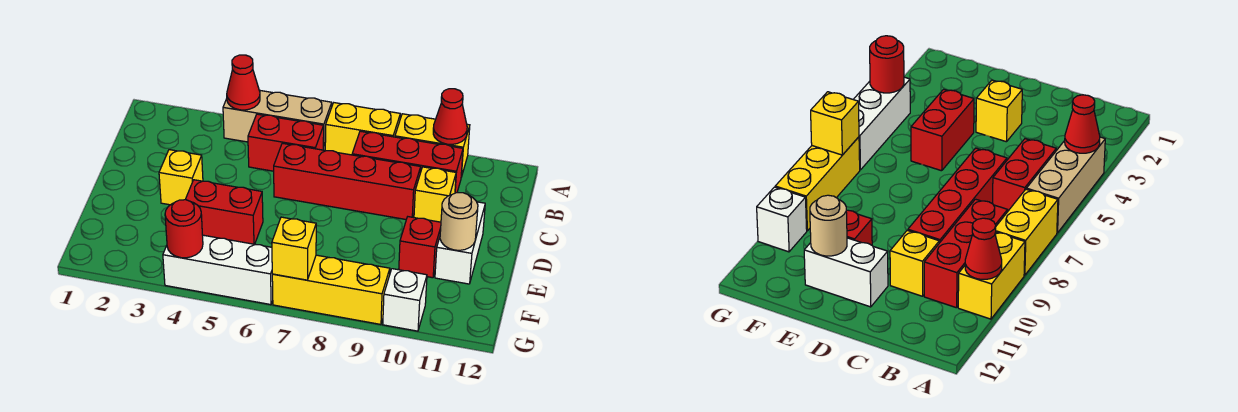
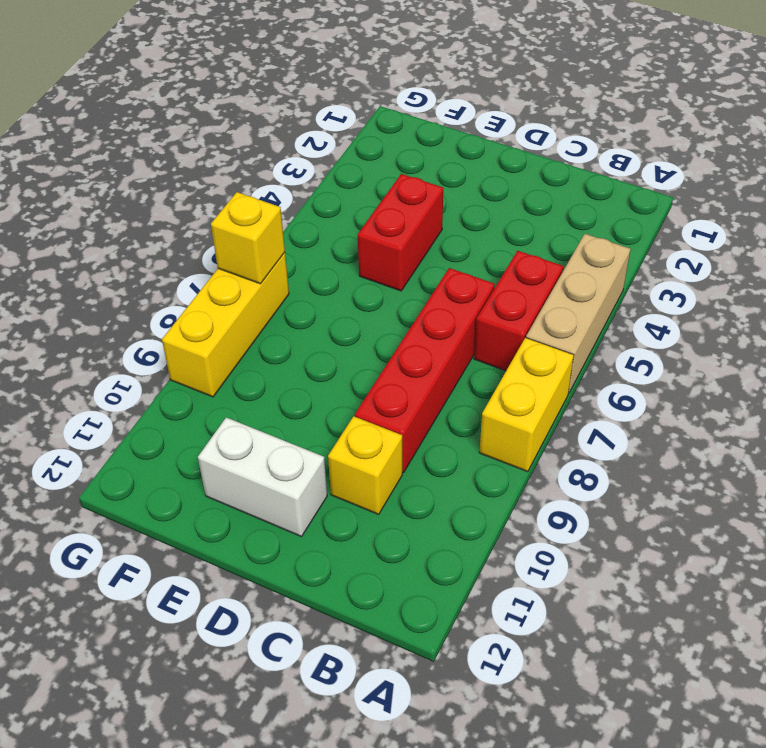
none -> yellow brick A9:A10 level 1
none -> red brick B8:B10 level 1
none -> yellow brick D3 level 1

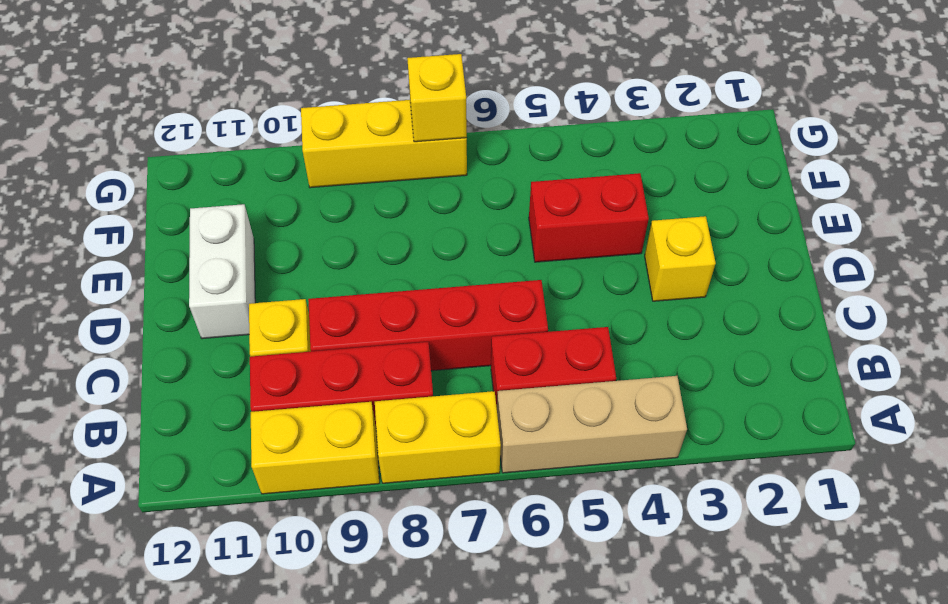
none -> red brick E10 level 1
none -> white brick G4:G6 level 1
none -> white brick G10 level 1

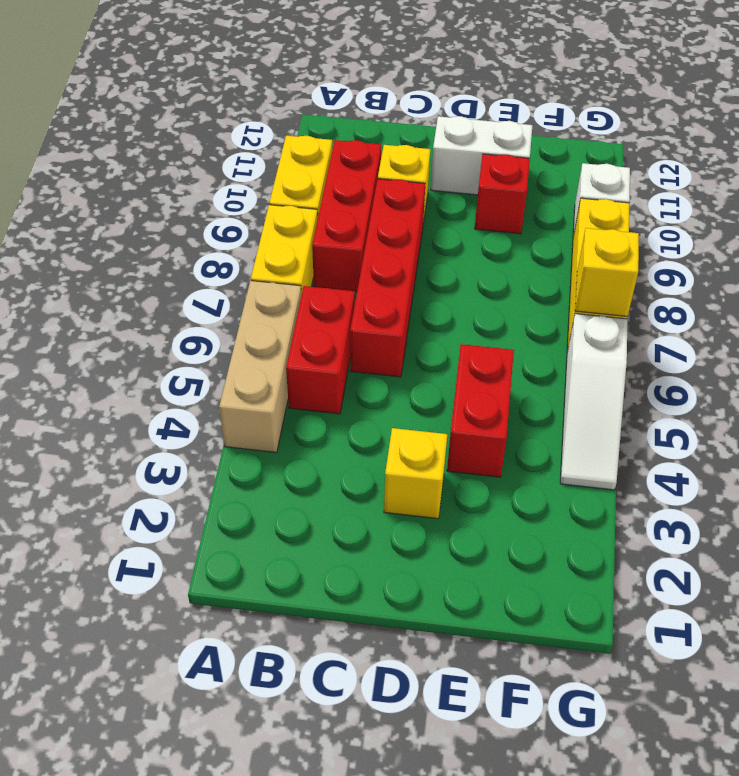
white slope G4:G6 level 1 top 6 -> white brick G4:G6 level 1
none -> red cone A4 level 2
none -> red cone A10 level 2
none -> tan round brick E11 level 2

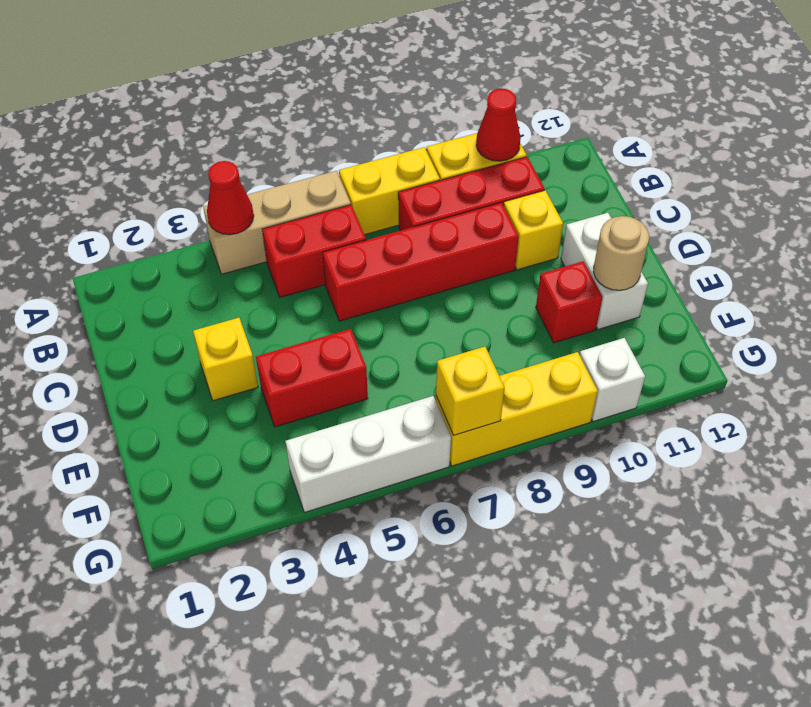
none -> red round brick G4 level 2

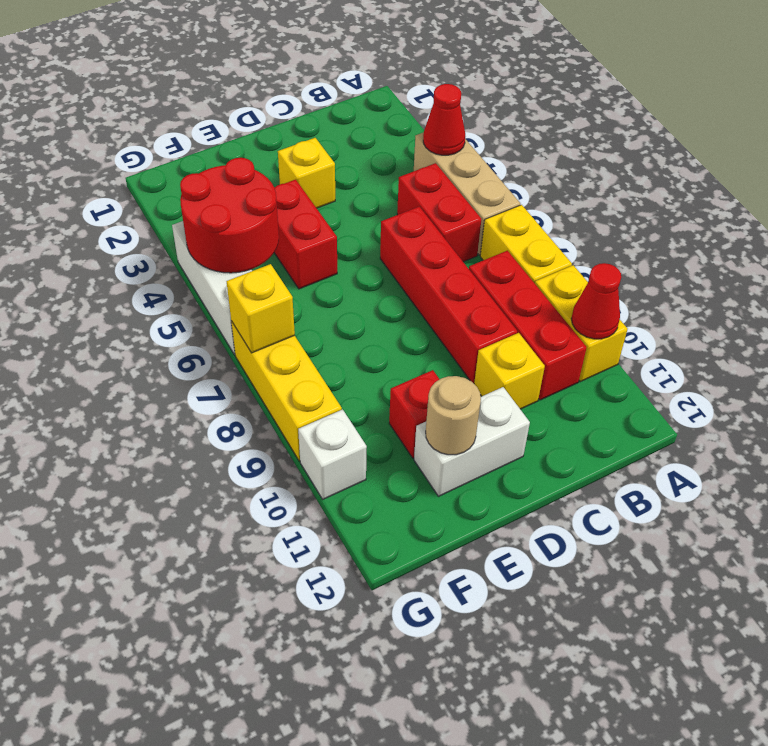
red round brick F4:G5 level 2 -> red round brick G4 level 2

